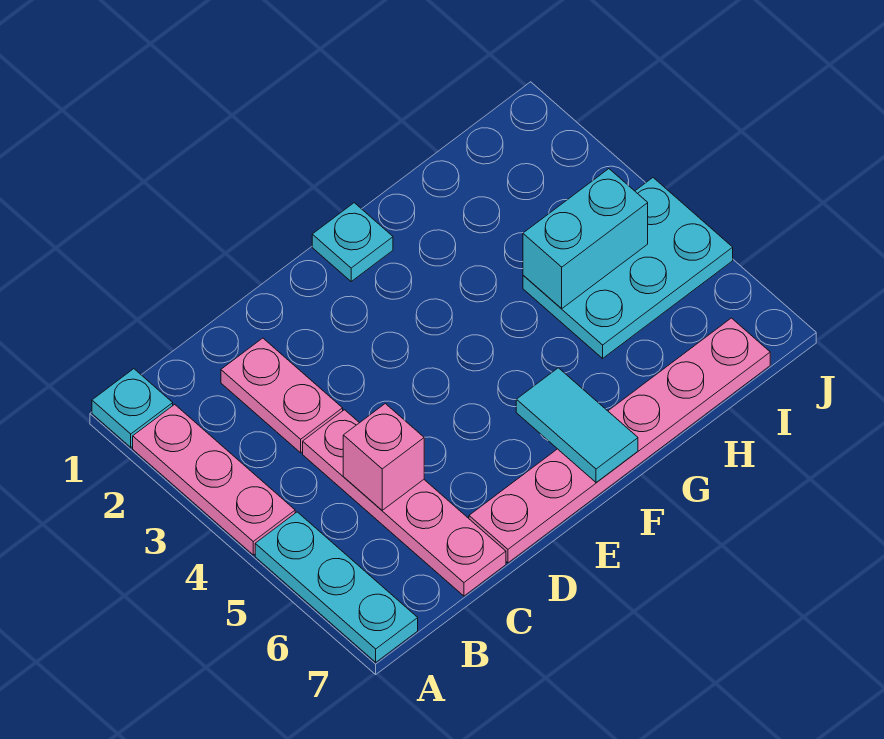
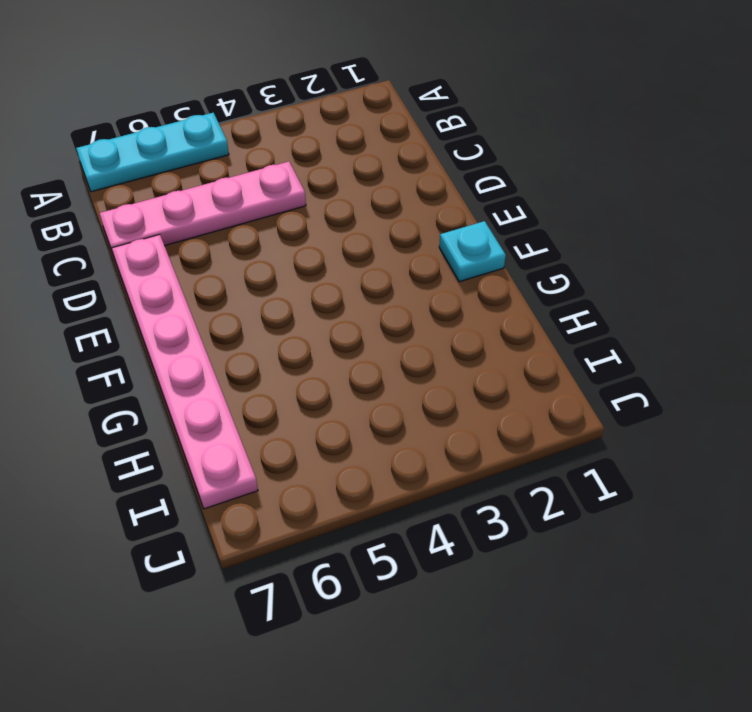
none -> cyan plate A1 level 1
none -> pink plate A2:A4 level 1

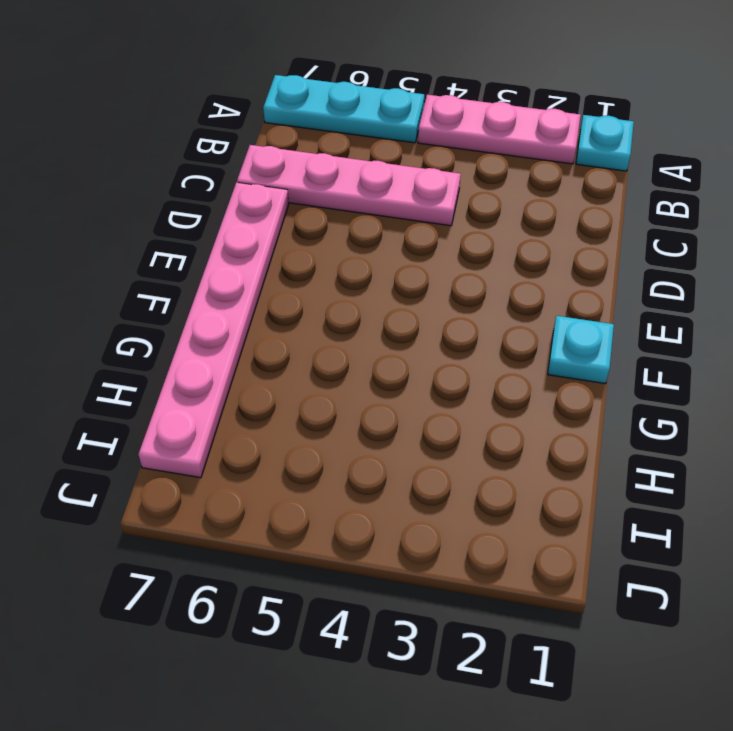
none -> pink plate C2:C3 level 1
none -> cyan plate H4:J5 level 1

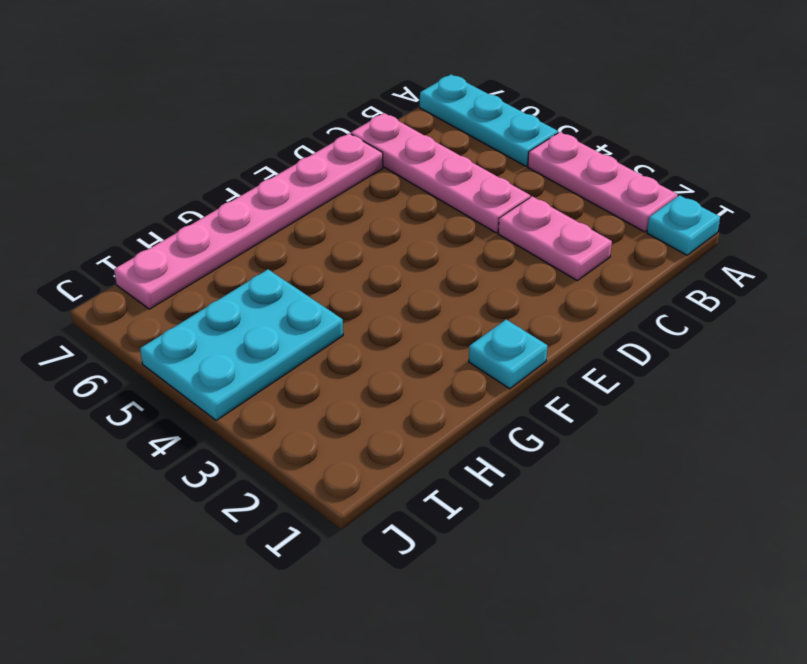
none -> pink brick C5 level 2
none -> cyan tile F6:F7 level 2

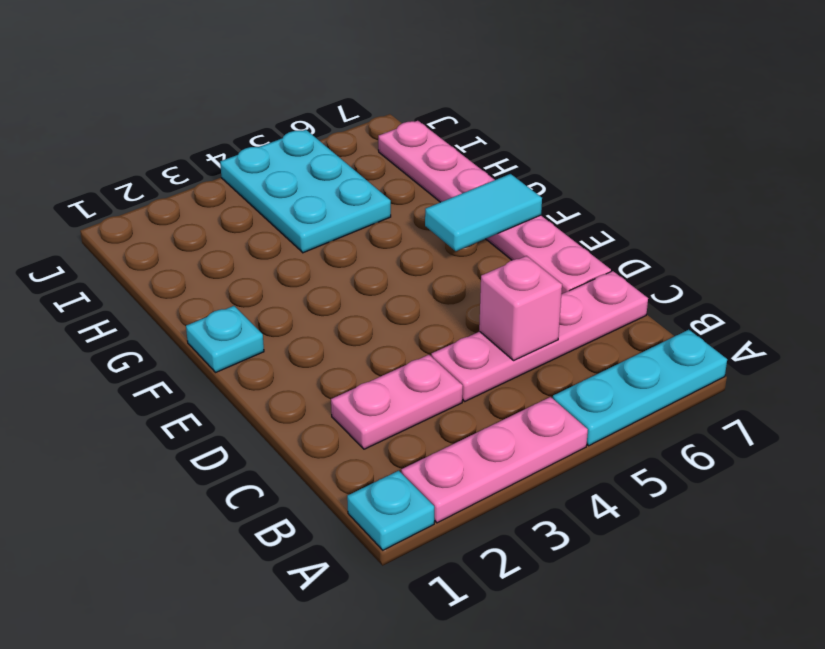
none -> cyan brick H4:I4 level 2

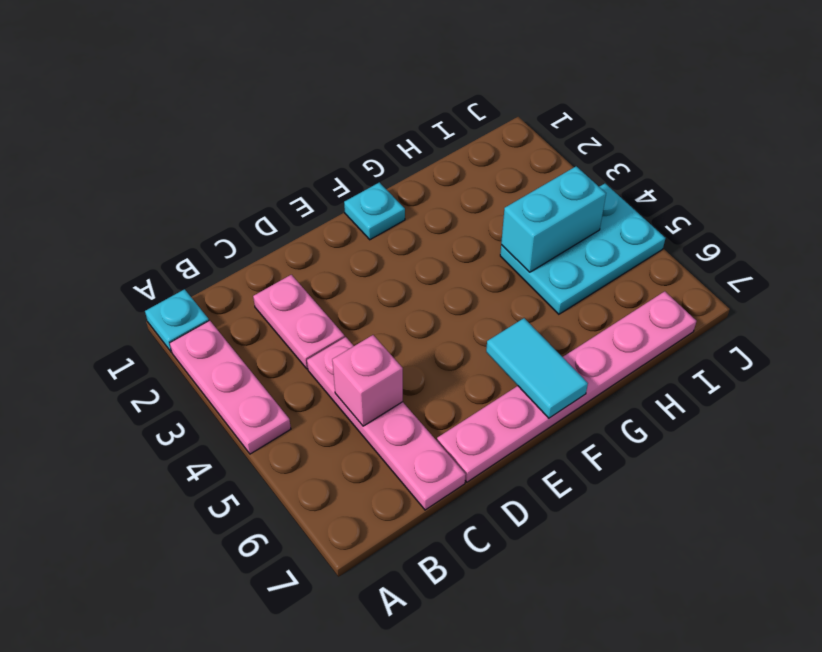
none -> cyan plate A5:A7 level 1

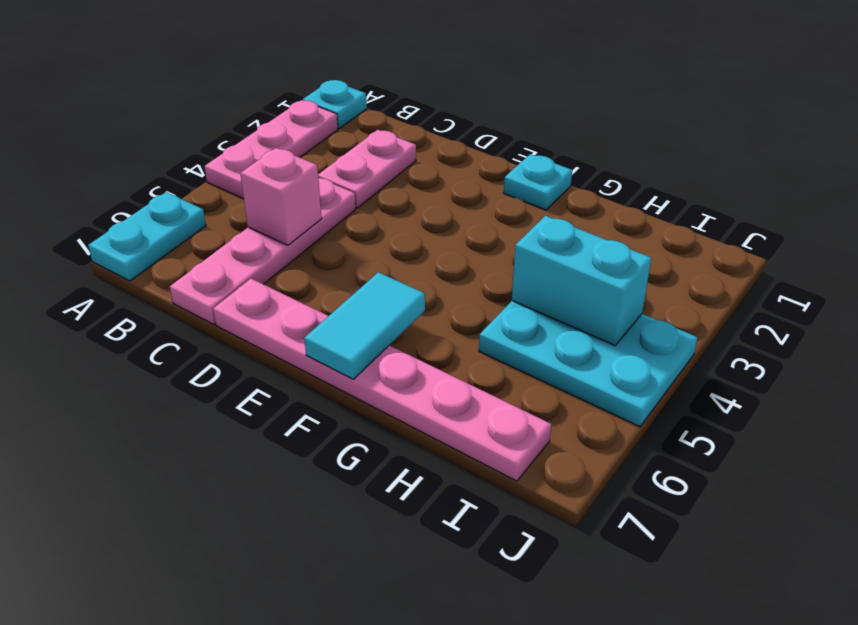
cyan plate A6:A7 level 1 -> cyan plate A5:A7 level 1

